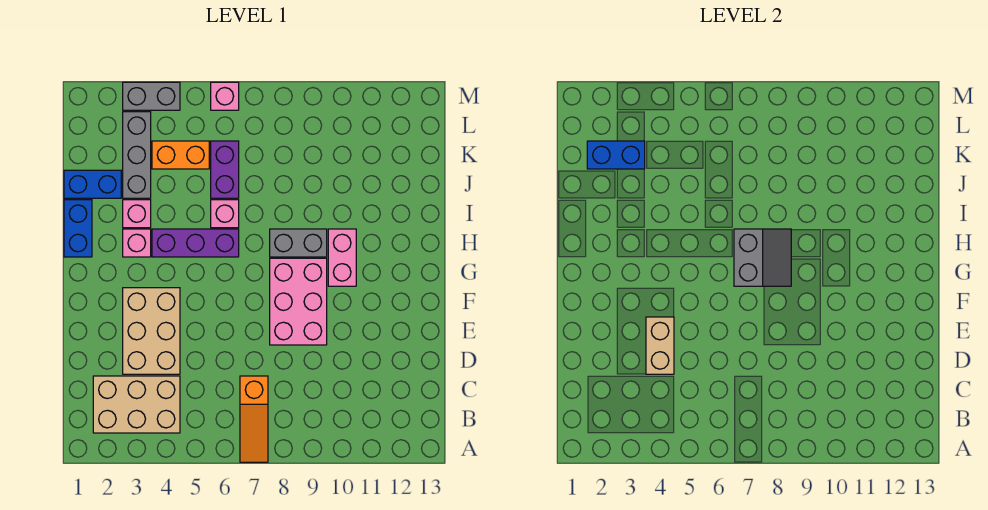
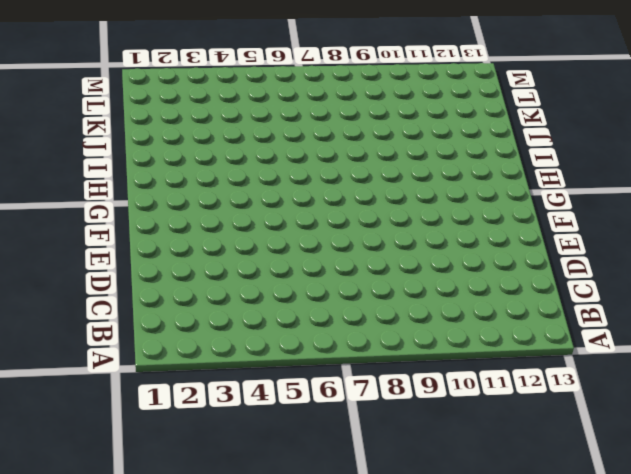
none -> orange slope A7:C7 level 1 top C
none -> tan brick B2:C4 level 1
none -> tan brick D3:F4 level 1

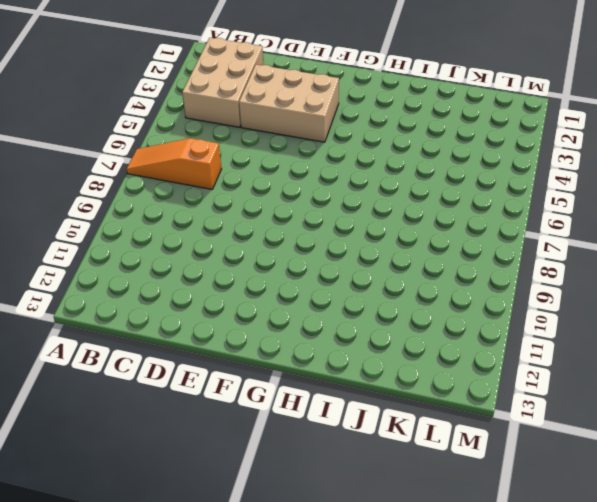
none -> pink brick E8:G9 level 1
none -> pink brick G10:H10 level 1
none -> blue brick H1:I1 level 1

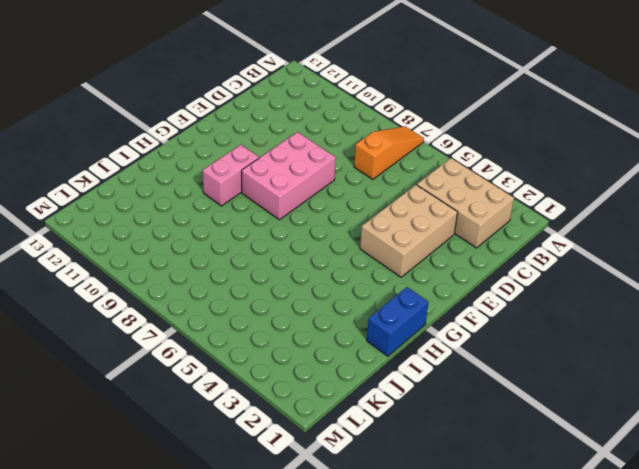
none -> pink brick H3 level 1
none -> purple brick H4:H6 level 1
none -> grey brick H8:H9 level 1

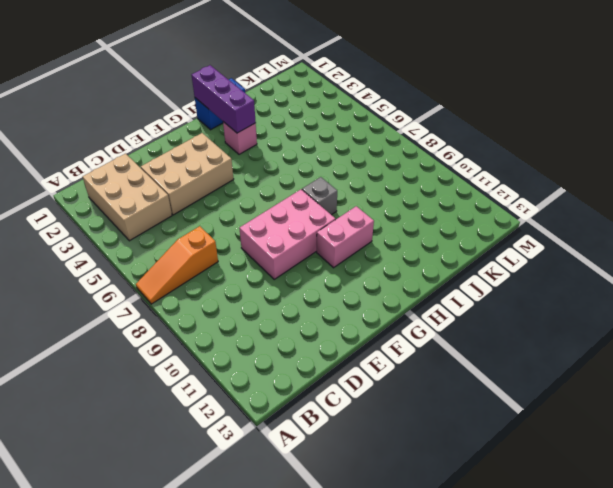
purple brick H1:H3 level 2 -> purple brick H4:H6 level 1
grey brick H8 level 1 -> grey brick H8:H9 level 1
none -> pink brick I3 level 1
none -> pink brick I6 level 1
none -> blue brick J1:J2 level 1

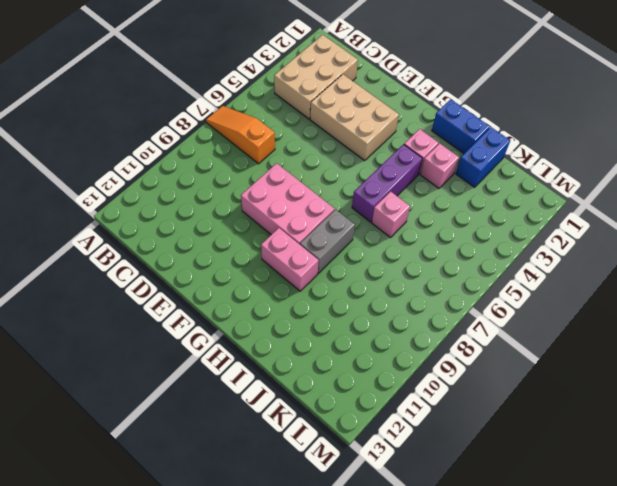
none -> grey brick J3:L3 level 1
none -> purple brick J6:K6 level 1
none -> orange brick K4:K5 level 1

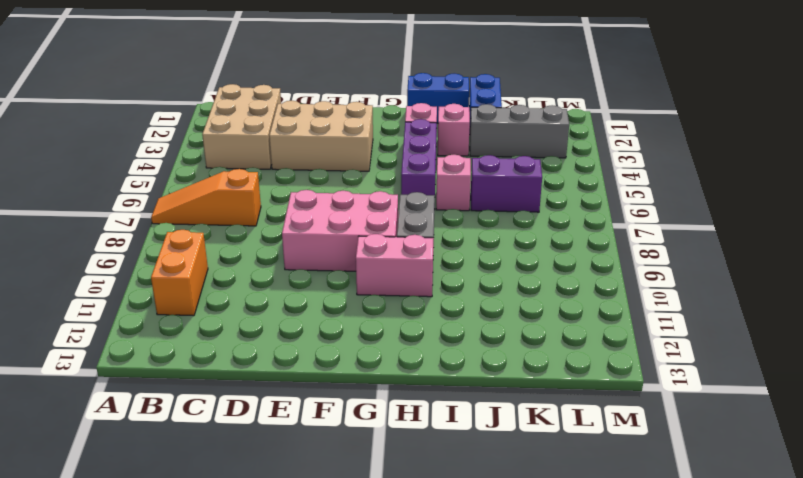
orange brick B10:B11 level 1 -> orange brick K4:K5 level 1
none -> grey brick M3:M4 level 1
none -> pink brick M6 level 1
none -> tan brick D4:E4 level 2

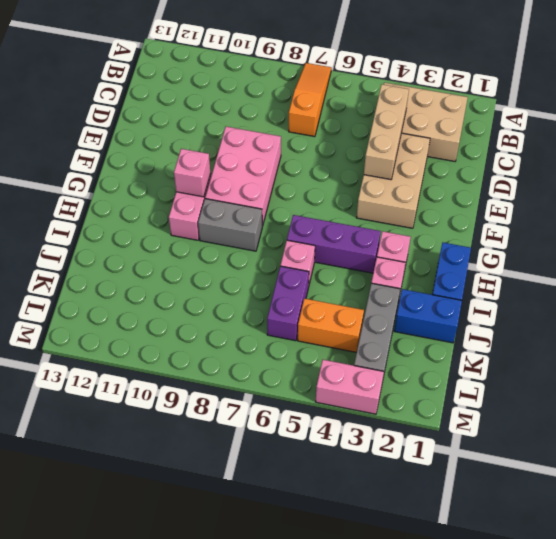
tan brick C4:E4 level 2 -> tan brick D4:E4 level 2
pink brick G10 level 2 -> pink brick M6 level 1
pink brick M3:M4 level 1 -> grey brick M3:M4 level 1
none -> grey slope G7:H8 level 2 top 7
none -> blue brick K2:K3 level 2

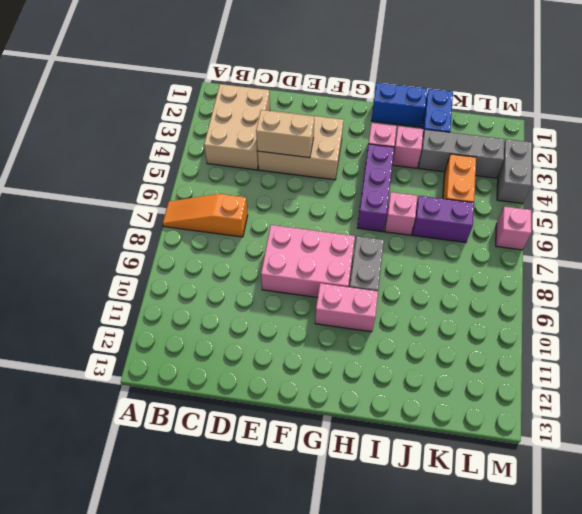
none -> grey slope G7:H8 level 2 top 7
none -> blue brick K2:K3 level 2

